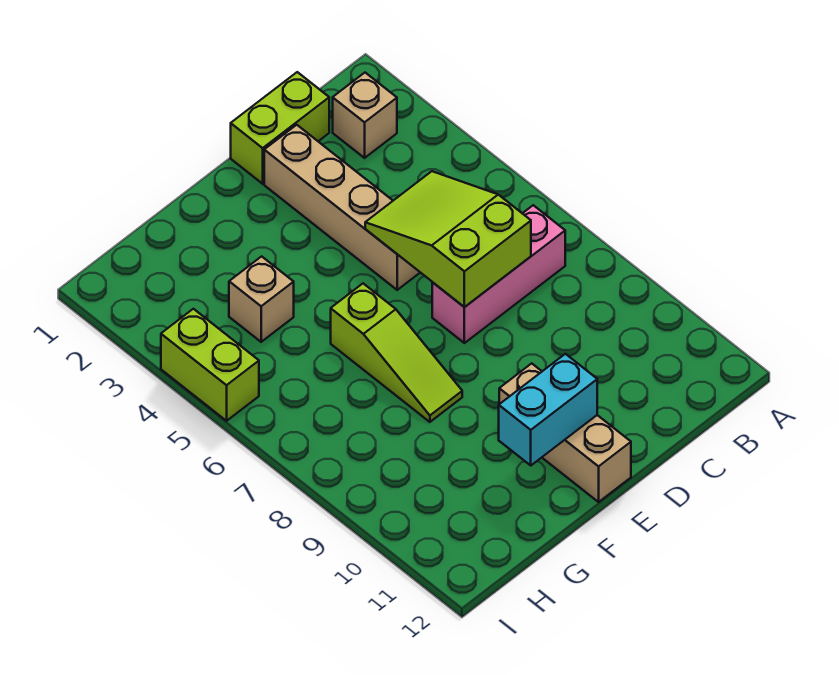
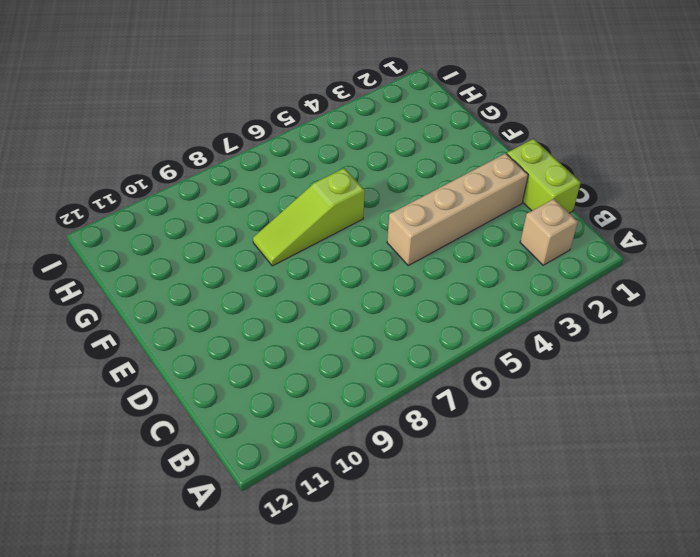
none -> pink brick B7:D7 level 1
none -> tan brick E10:E12 level 1

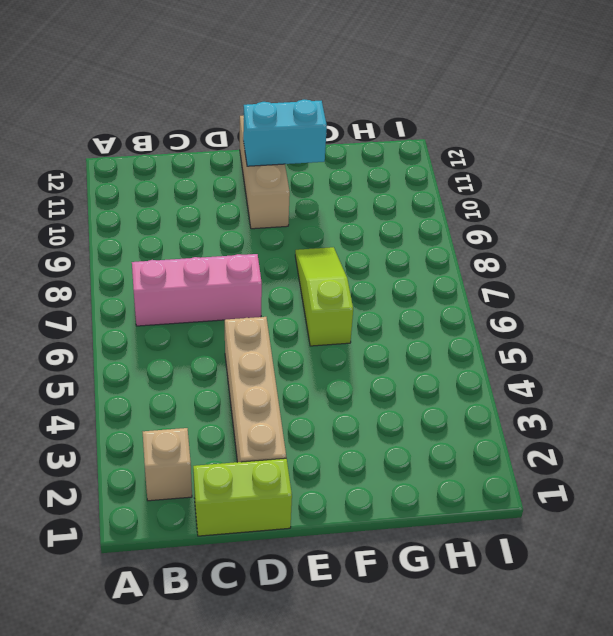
none -> tan brick G4 level 1
none -> lime brick I4:I5 level 1

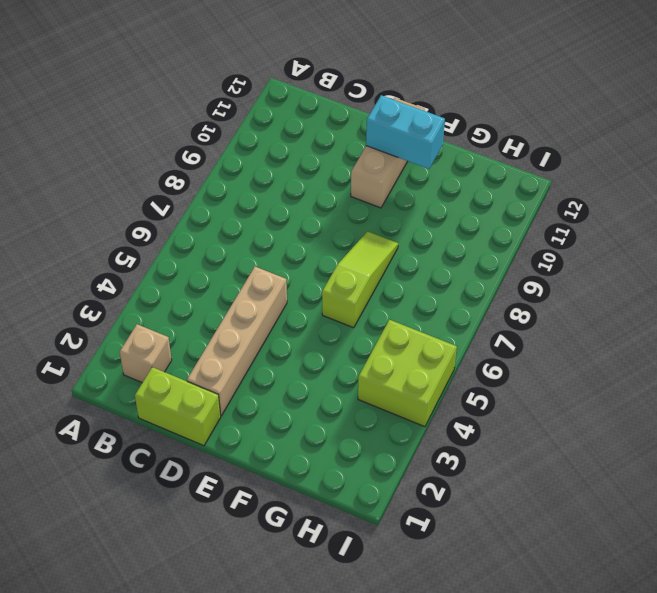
lime brick H4:I5 level 1 -> lime brick I4:I5 level 1
none -> pink brick B7:D7 level 1
none -> tan brick G4 level 1

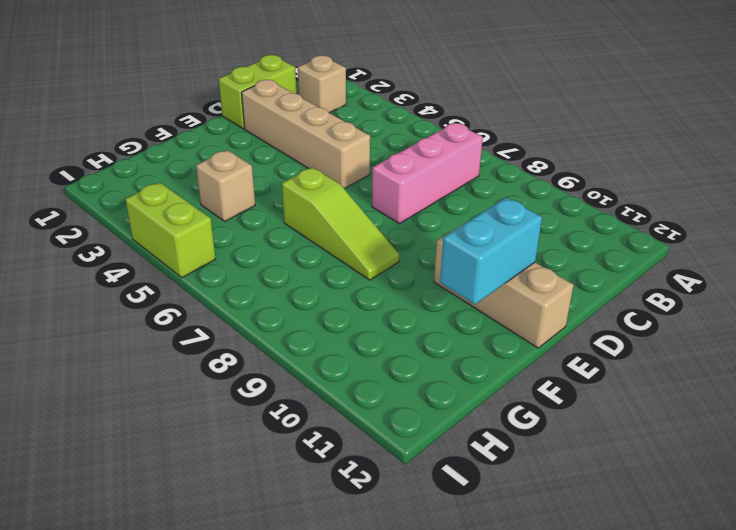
none -> lime slope C5:D7 level 2 top 7

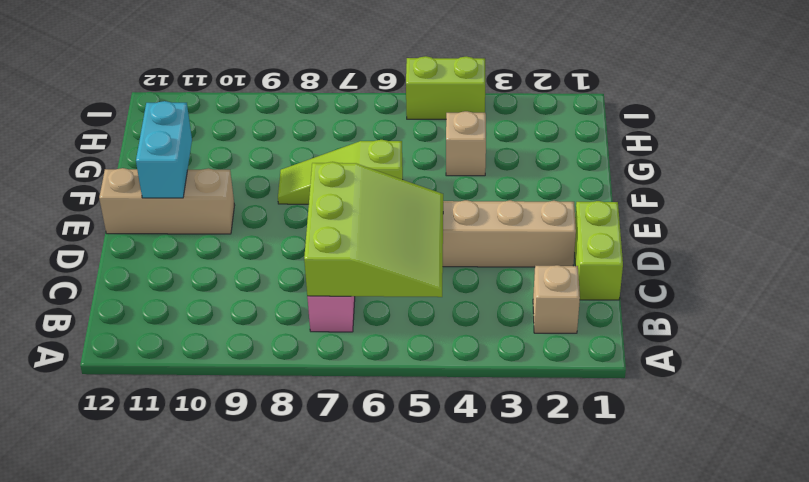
lime slope B5:D7 level 2 top 7 -> lime slope C5:D7 level 2 top 7

